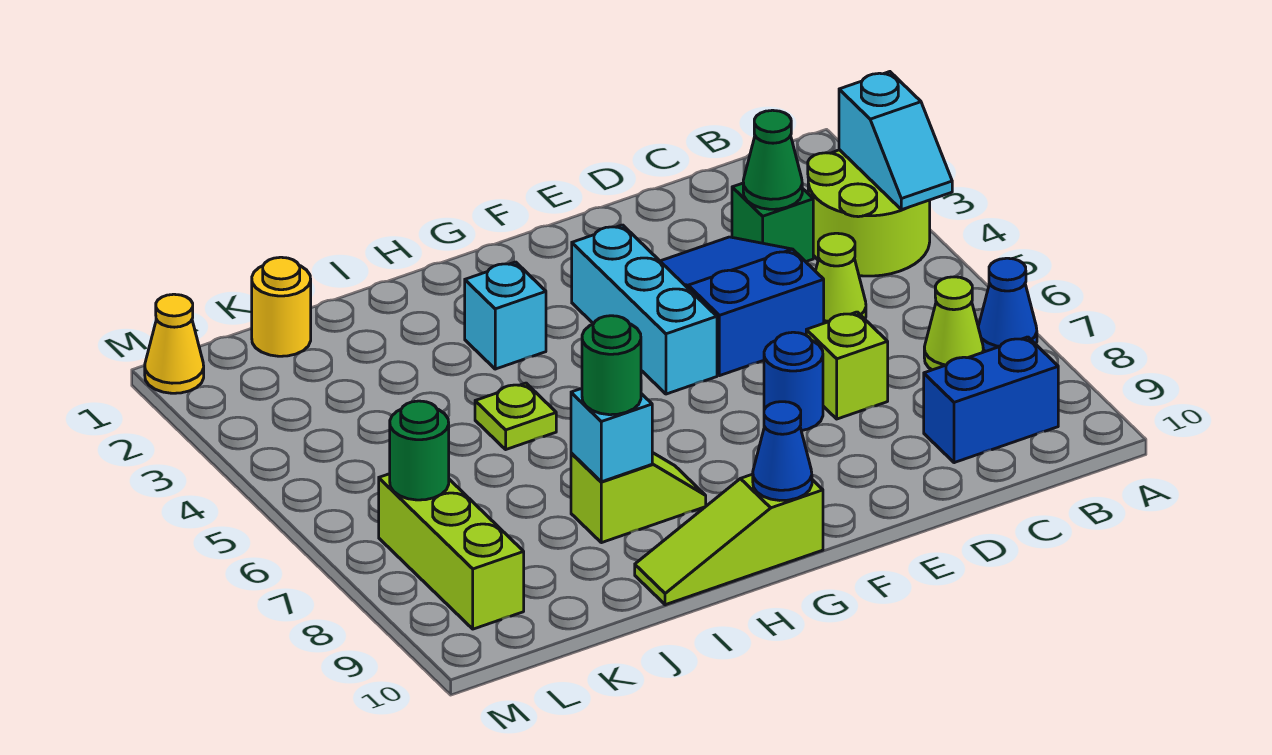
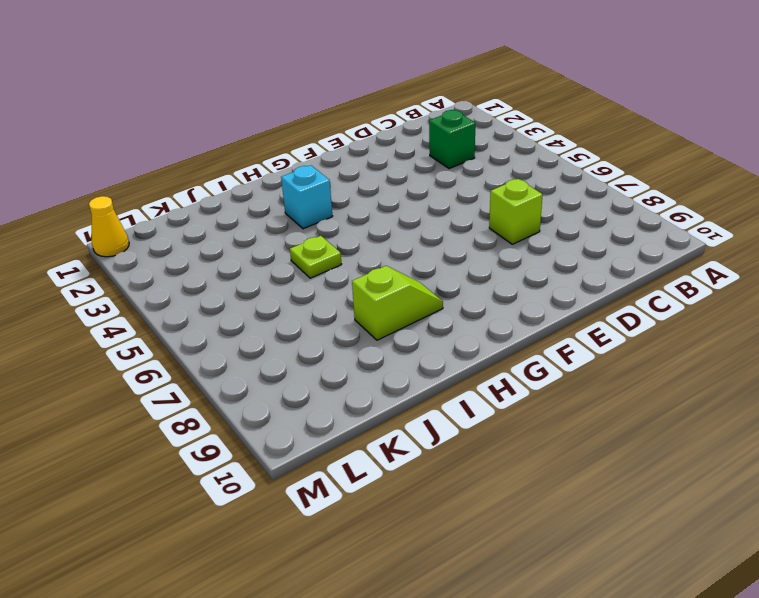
none -> lime round brick A3:B4 level 1
none -> blue cone A7 level 1
none -> lime cone B7 level 1

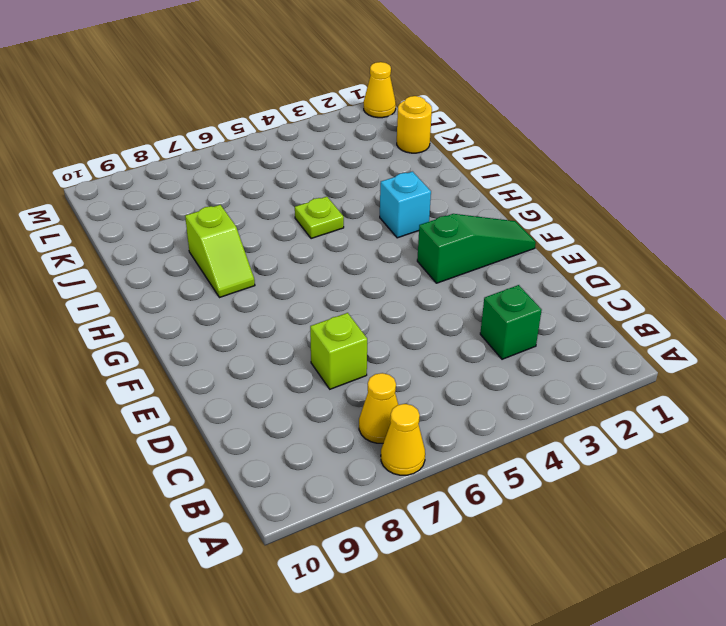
yellow cone A7 level 1 -> blue cone A7 level 1
yellow cone B7 level 1 -> lime cone B7 level 1
green slope F1:F3 level 1 top 3 -> cyan brick F3:F5 level 1
none -> lime round brick A3:B4 level 1
none -> blue brick B9:C9 level 1
none -> lime cone C5 level 1

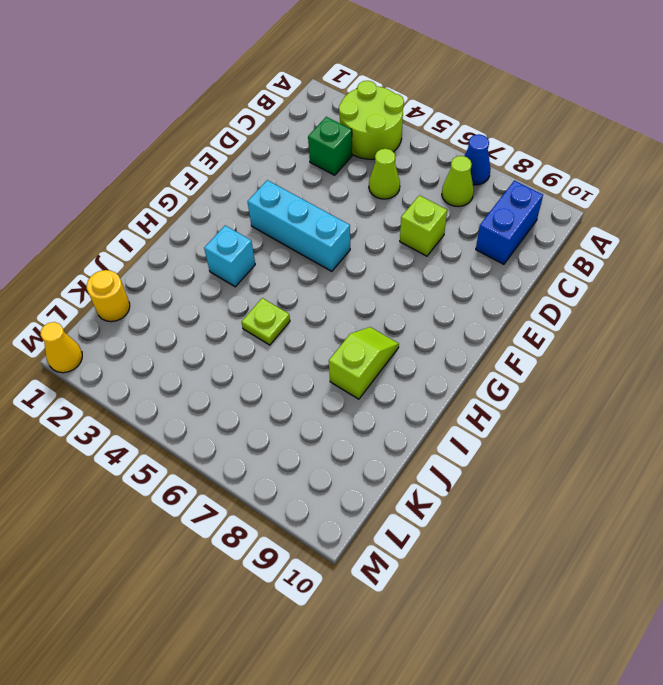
none -> blue slope D3:E5 level 1 top 5
none -> blue round brick E7 level 1
none -> lime slope G10:I10 level 1 top G

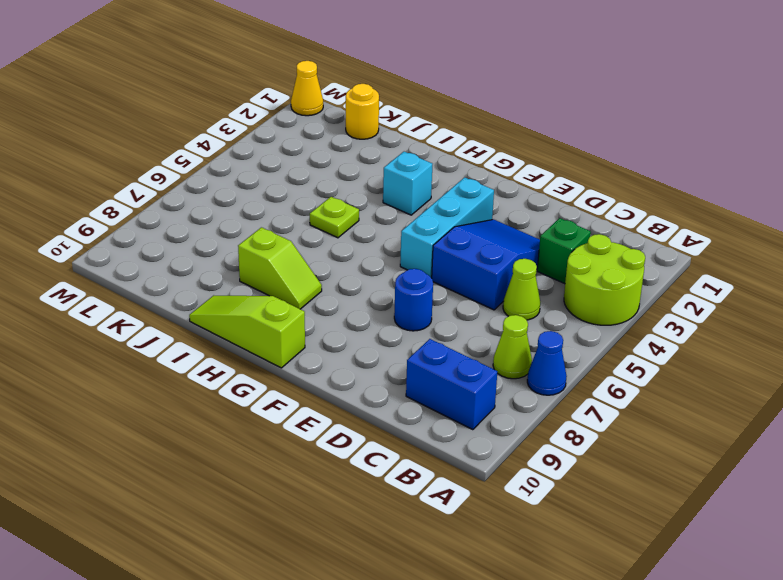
none -> lime brick D7 level 1
none -> lime brick L7:L9 level 1
none -> cyan slope A3:A4 level 2 top 3

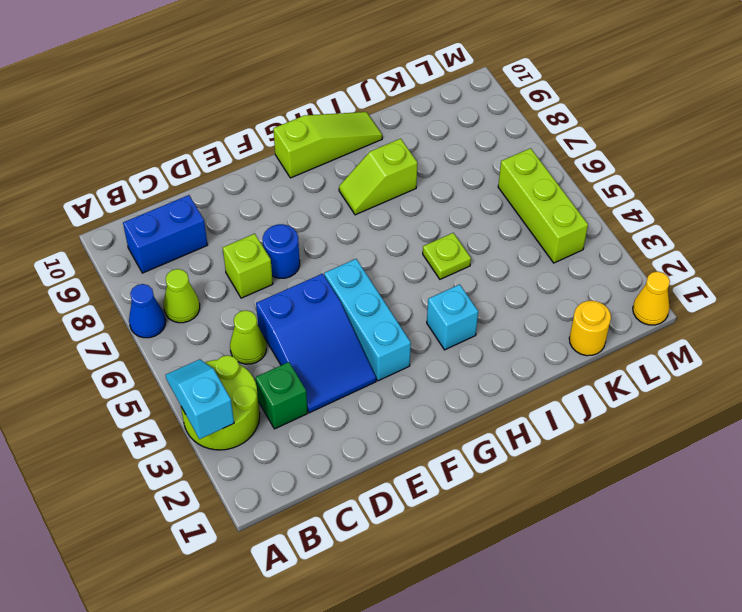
lime brick L4:L6 level 1 -> lime brick L7:L9 level 1
none -> green cone C3 level 2
none -> blue cone G10 level 2
none -> cyan brick I8 level 2

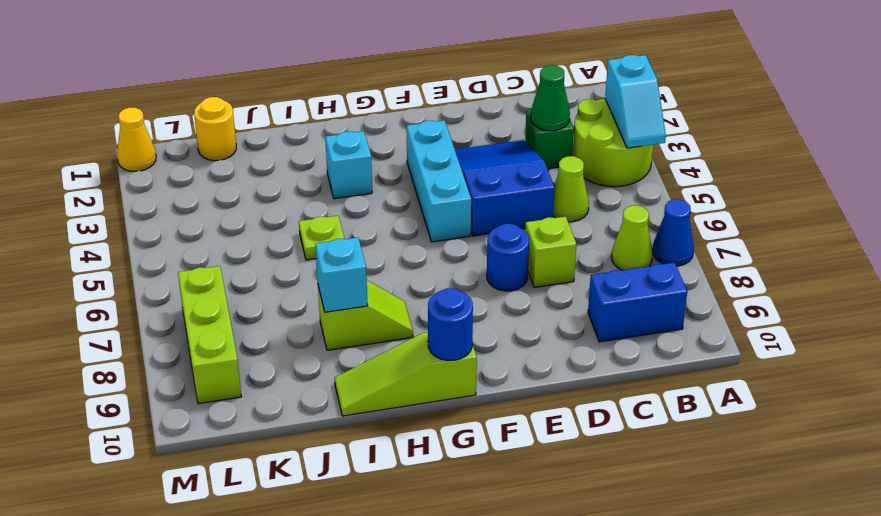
blue round brick G10 level 2 -> blue cone G10 level 2
none -> green round brick L7 level 2
none -> green round brick I8 level 3

